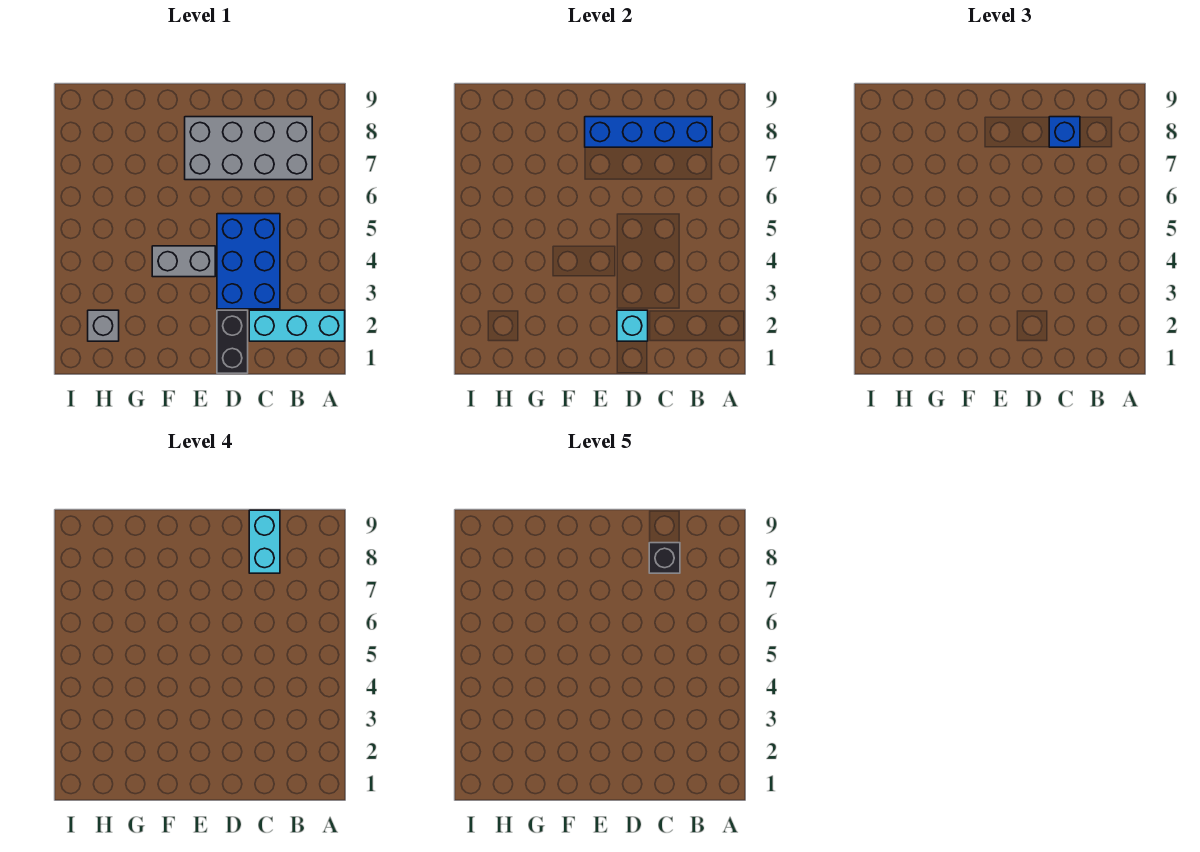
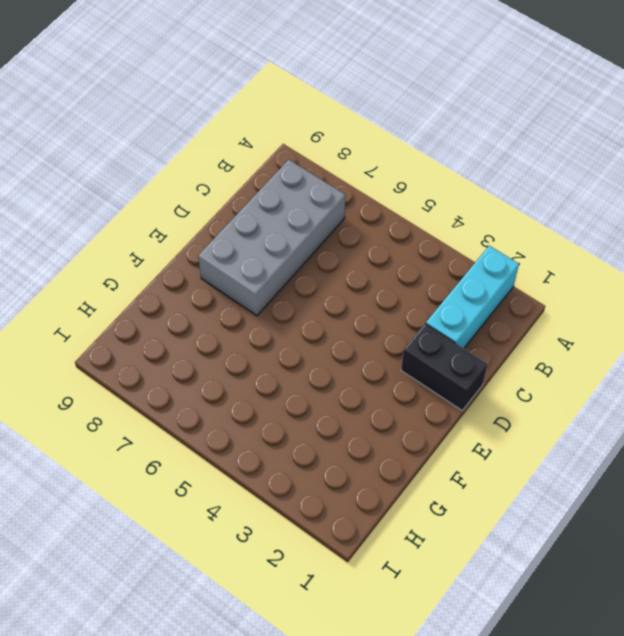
none -> blue brick C3:D5 level 1
none -> grey brick E4:F4 level 1

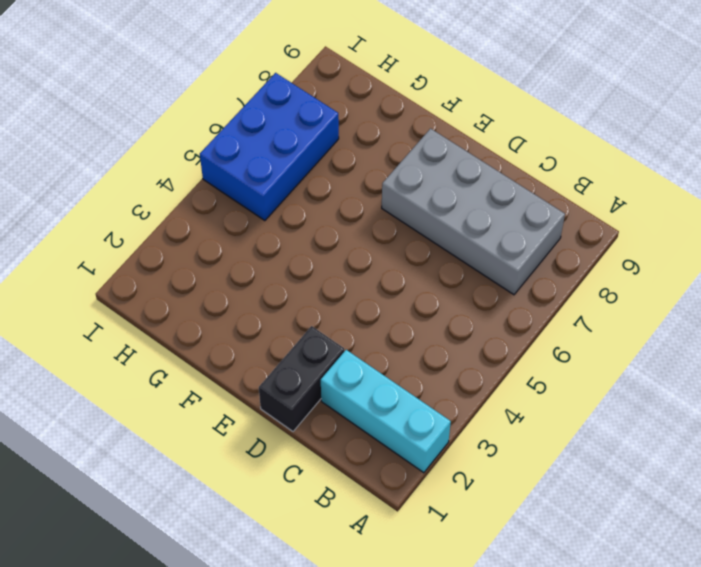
blue brick H5:I7 level 1 -> blue brick C3:D5 level 1
none -> grey brick E4:F4 level 1
none -> grey brick H2 level 1

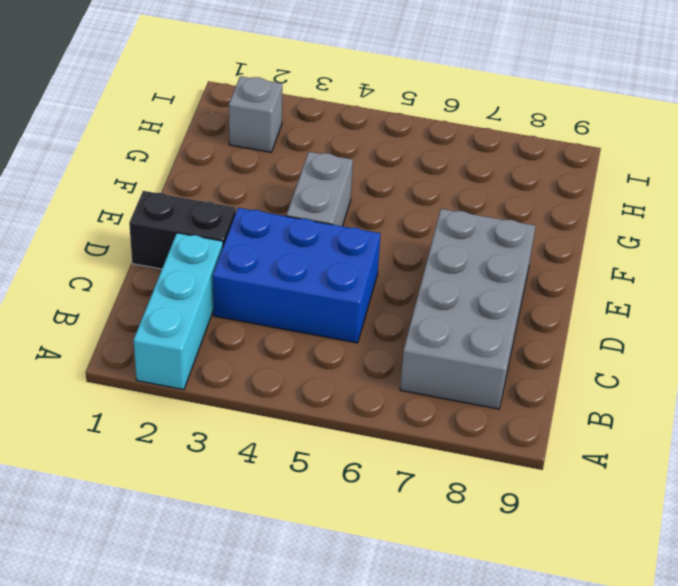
none -> blue brick B8:E8 level 2
none -> cyan brick D2 level 2

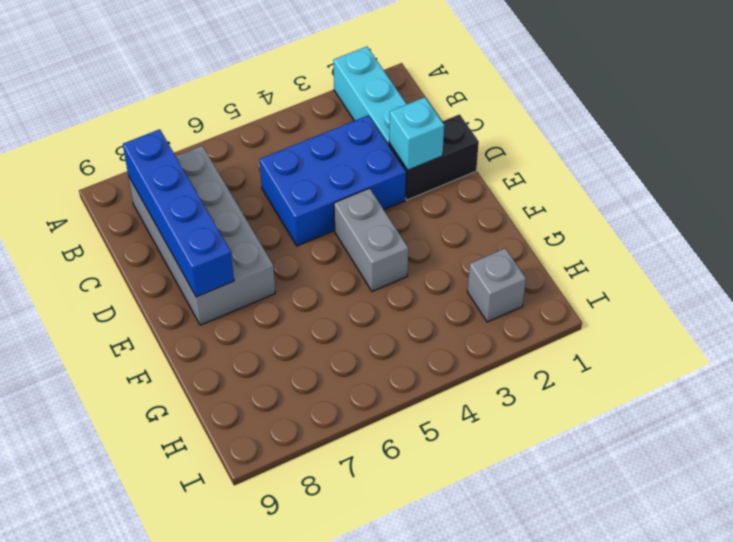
none -> blue brick C8 level 3
none -> cyan brick C8:C9 level 4

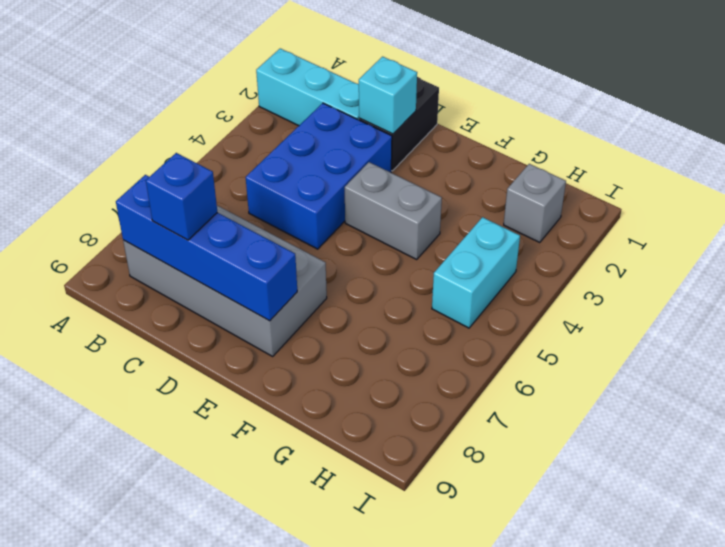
cyan brick H4:H5 level 1 -> cyan brick C8:C9 level 4
none -> black brick C8 level 5

